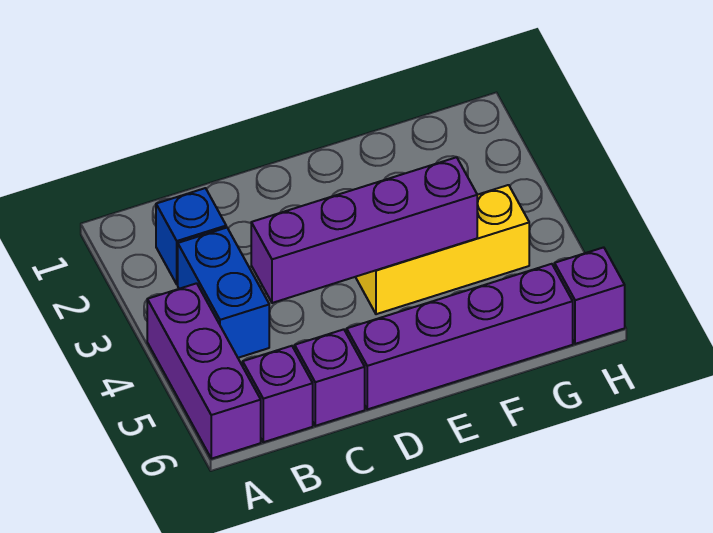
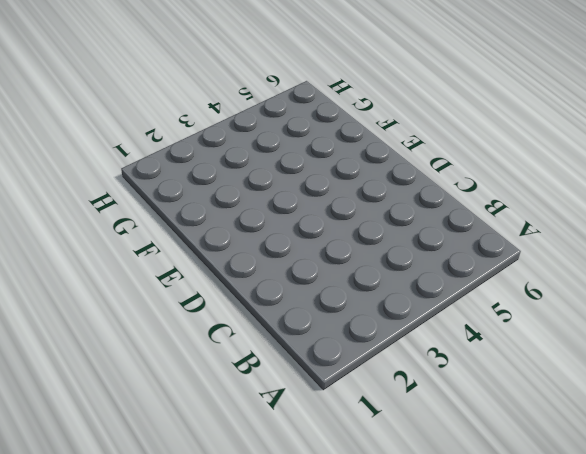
none -> purple brick A4:A6 level 1
none -> blue brick B2 level 1

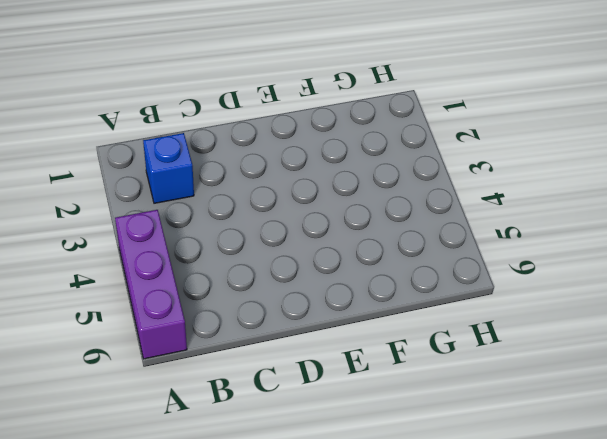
none -> blue brick B3:B4 level 1
none -> purple brick B6 level 1

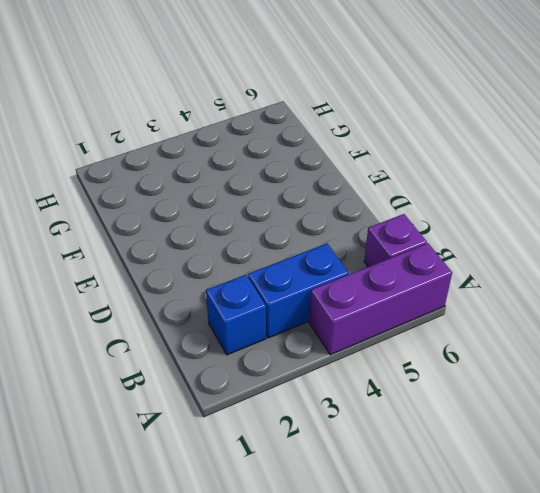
none -> purple brick C6 level 1
none -> purple brick D6:G6 level 1

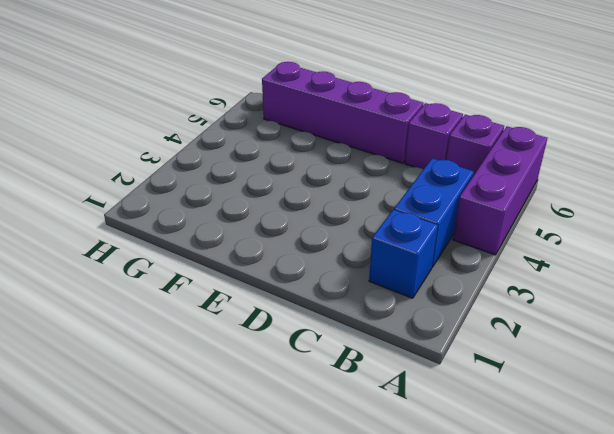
none -> yellow brick E4:G4 level 1
none -> purple brick H6 level 1

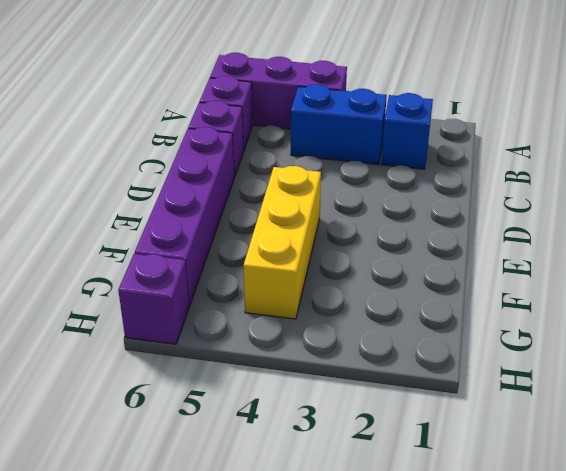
none -> purple brick C4:F4 level 2

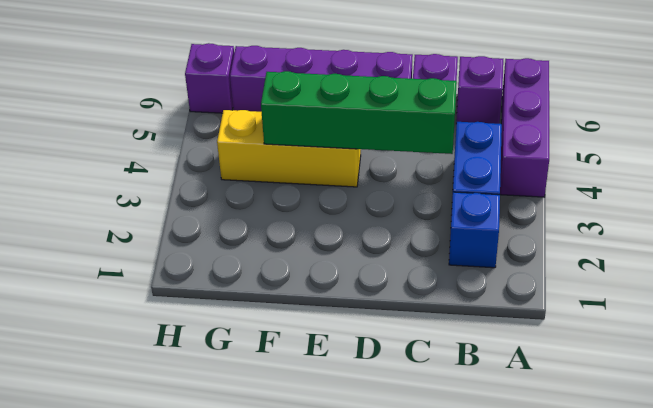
green brick C4:F4 level 2 -> purple brick C4:F4 level 2

